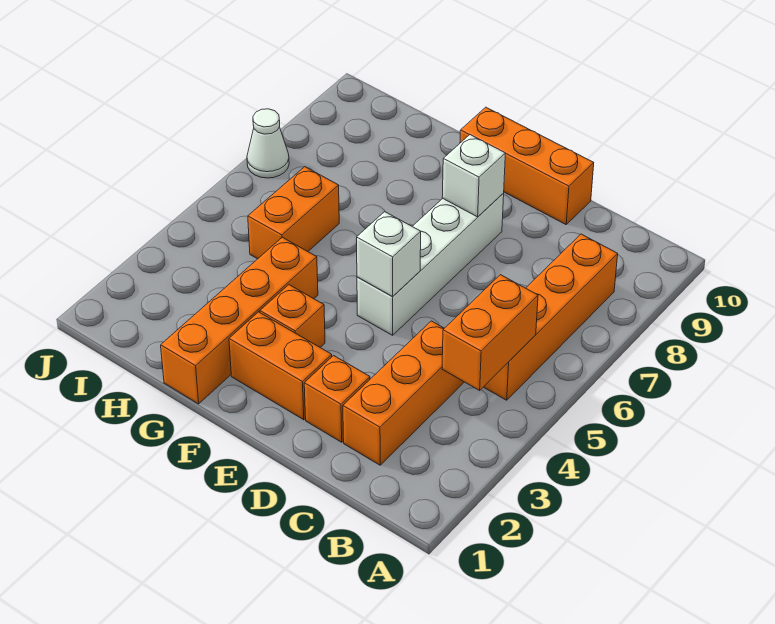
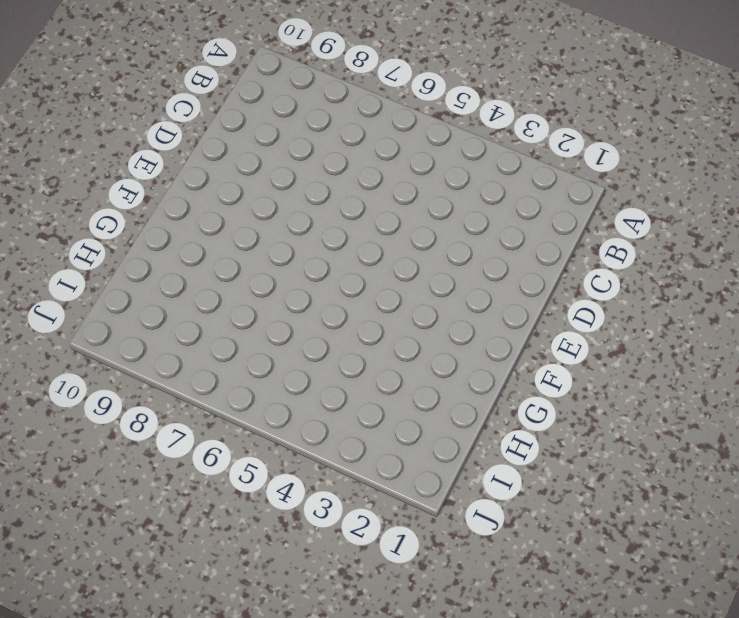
none -> orange brick B5:B8 level 1
none -> orange brick C2:C4 level 1
none -> orange brick D2 level 1

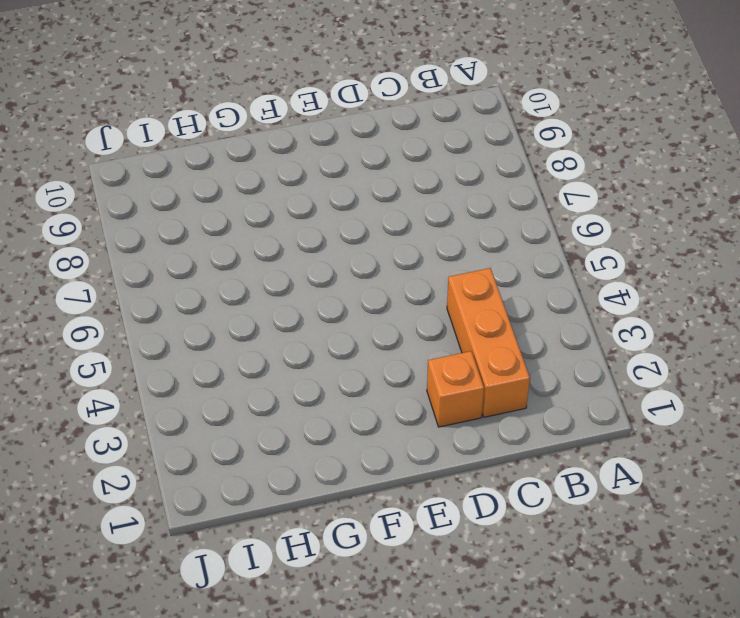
none -> orange brick B5:B8 level 1
none -> orange brick D10:F10 level 1
none -> orange brick E2:F2 level 1

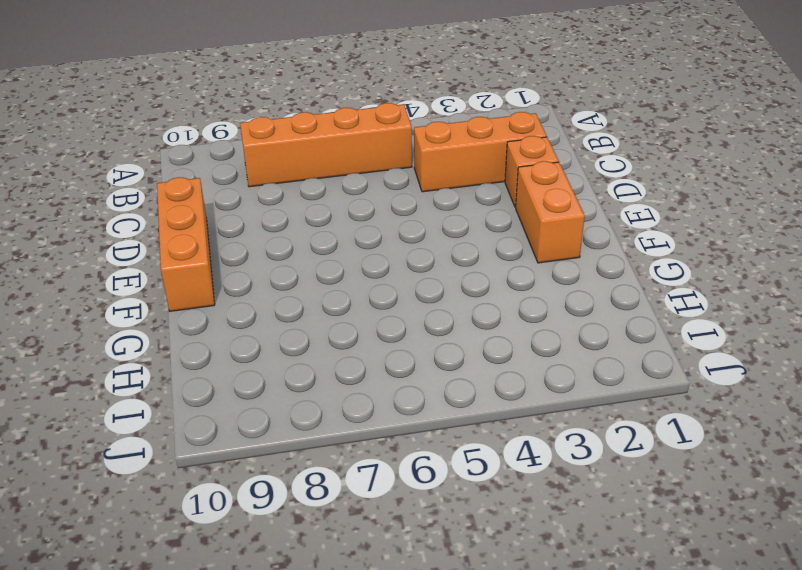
none -> white brick E5:E8 level 1
none -> orange brick F3 level 1
none -> orange brick G1:G4 level 1

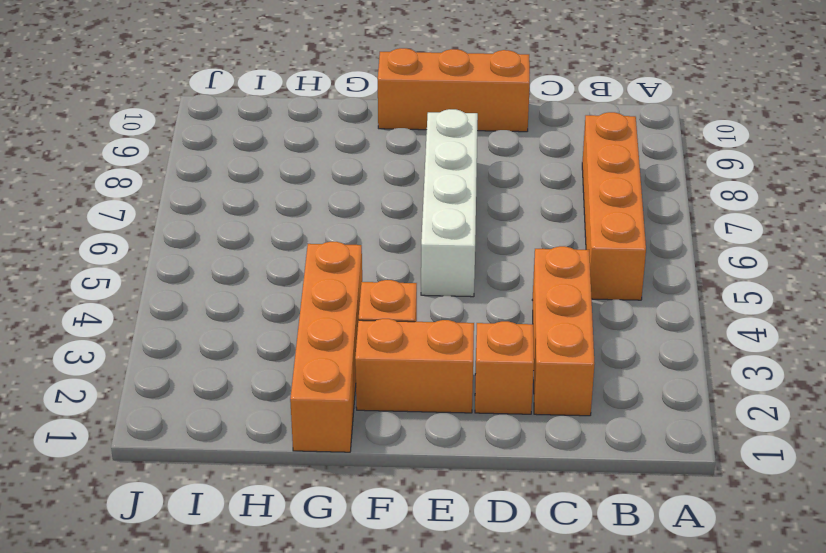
none -> orange brick H5:H6 level 1
none -> white cone J7 level 1
none -> orange brick B4:B5 level 2

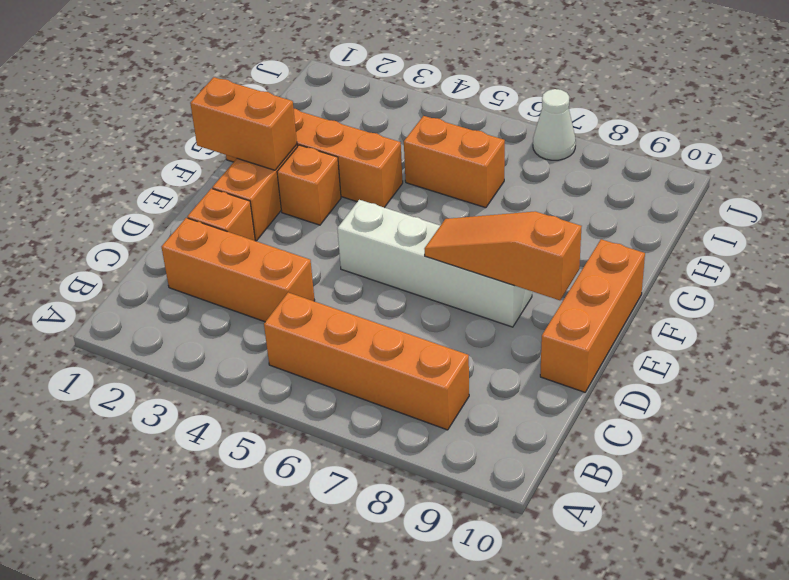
orange slope E7:E9 level 2 top 9 -> white brick E8 level 2
orange brick F1:F2 level 2 -> orange brick B4:B5 level 2
none -> white brick E5 level 2

